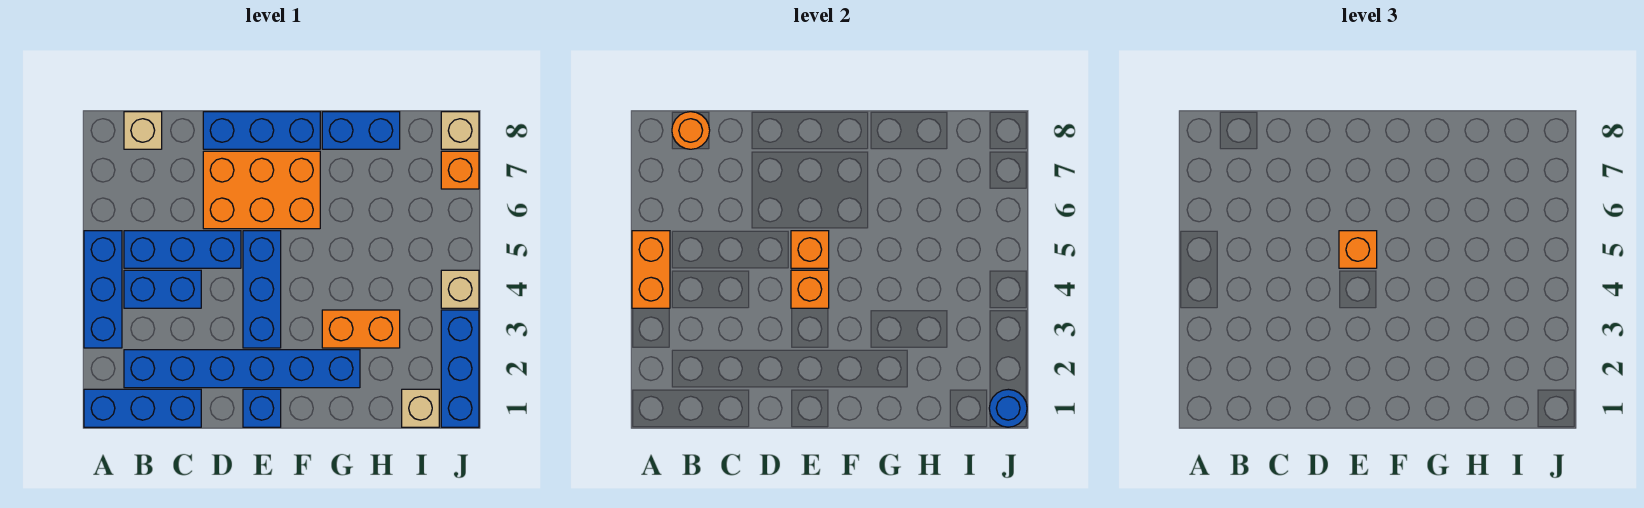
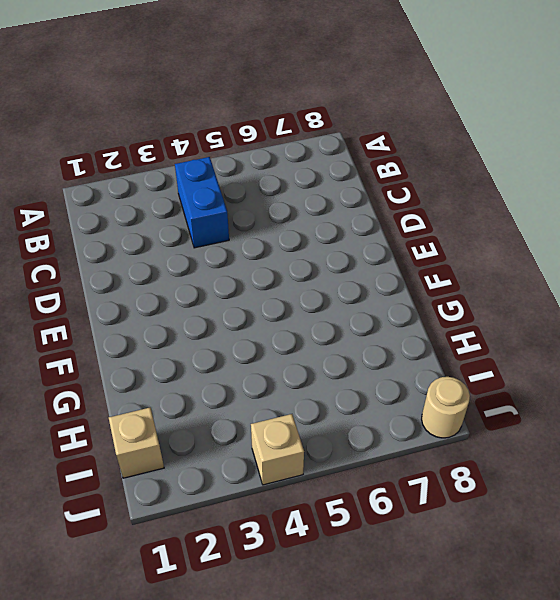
tan round brick J8 level 1 -> tan brick J8 level 1
none -> blue brick A1:C1 level 1
none -> blue brick A3:A5 level 1
none -> blue brick B2:G2 level 1

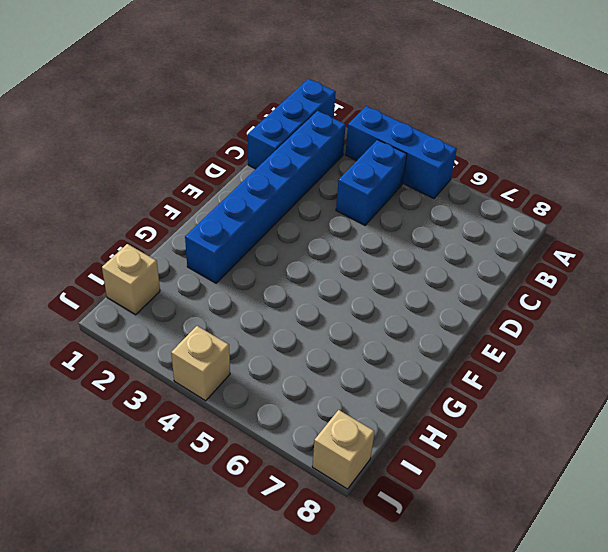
none -> blue brick B5:D5 level 1
none -> tan brick B8 level 1
none -> orange brick D6:F7 level 1

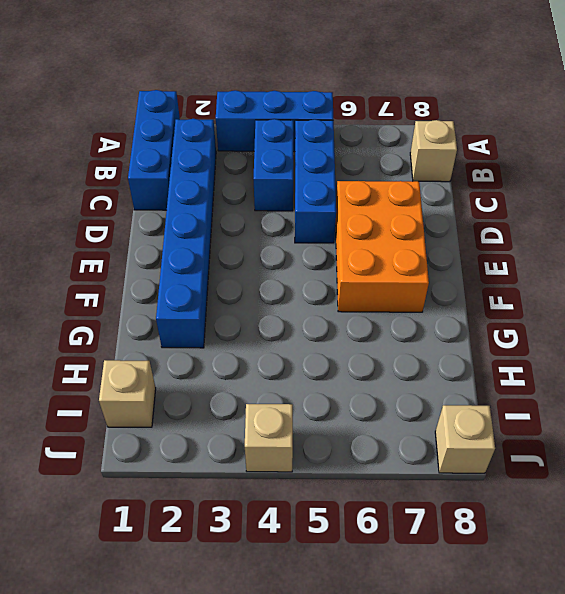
none -> blue brick D8:F8 level 1
none -> blue brick E1 level 1
none -> blue brick E3:E5 level 1

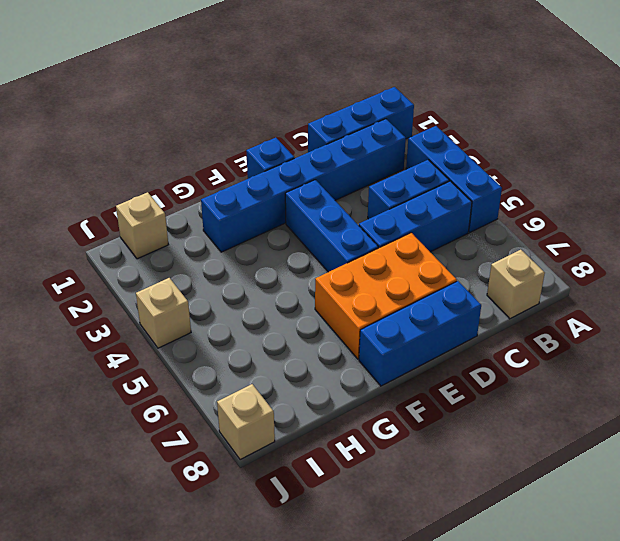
none -> orange brick G3:H3 level 1
none -> blue brick G8:H8 level 1
none -> blue brick J1:J3 level 1

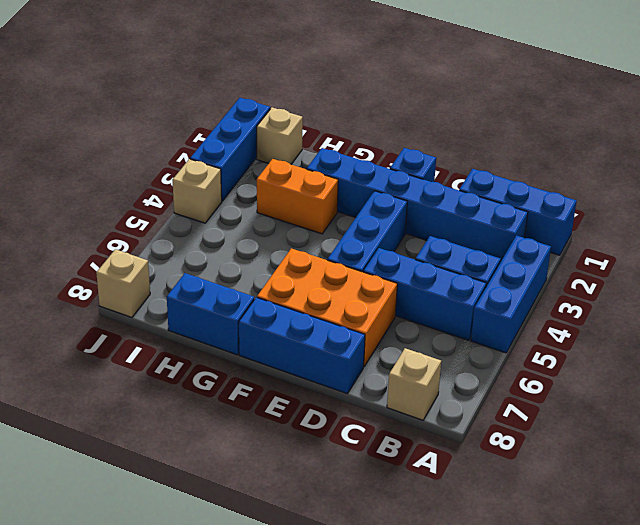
none -> orange brick J7 level 1
none -> orange brick A4:A5 level 2
none -> orange round brick B8 level 2

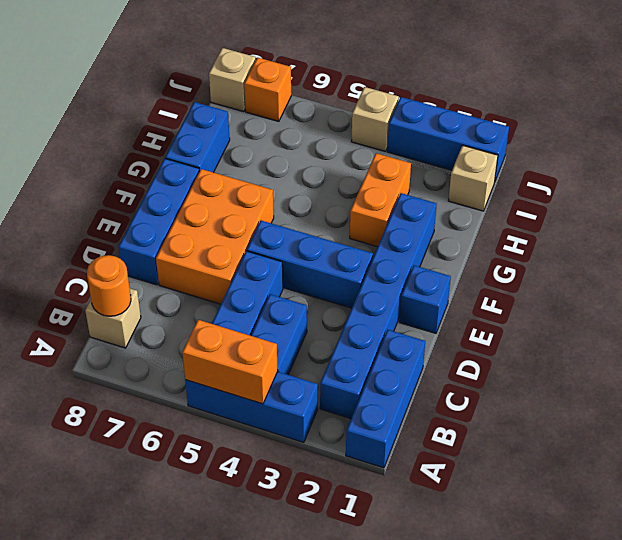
none -> orange brick E4 level 2
none -> orange brick E5 level 2
none -> blue round brick J1 level 2

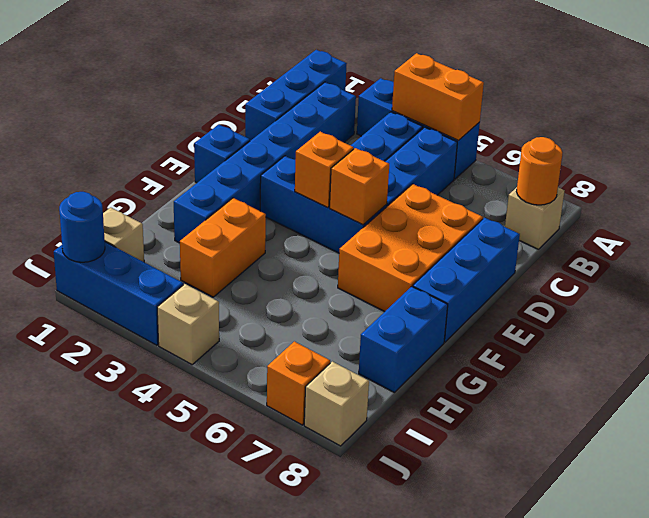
none -> orange brick E5 level 3

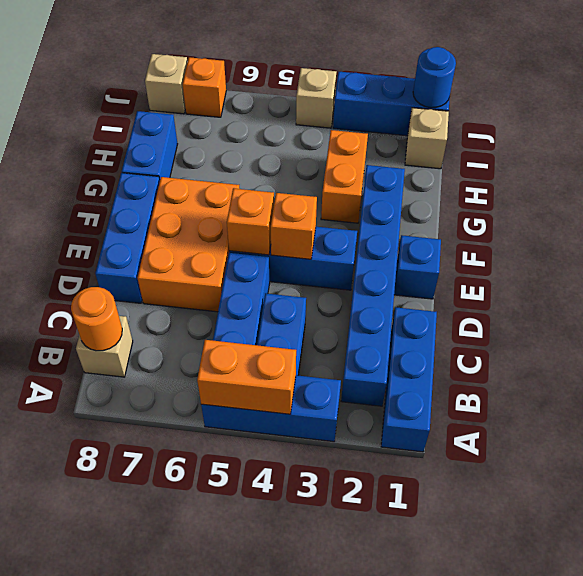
none -> orange brick E5 level 3

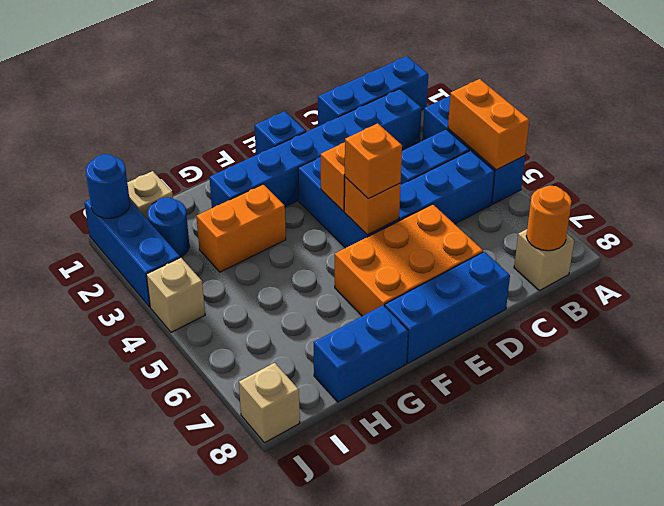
blue round brick I2 level 1 -> none
none -> orange brick J7 level 1

